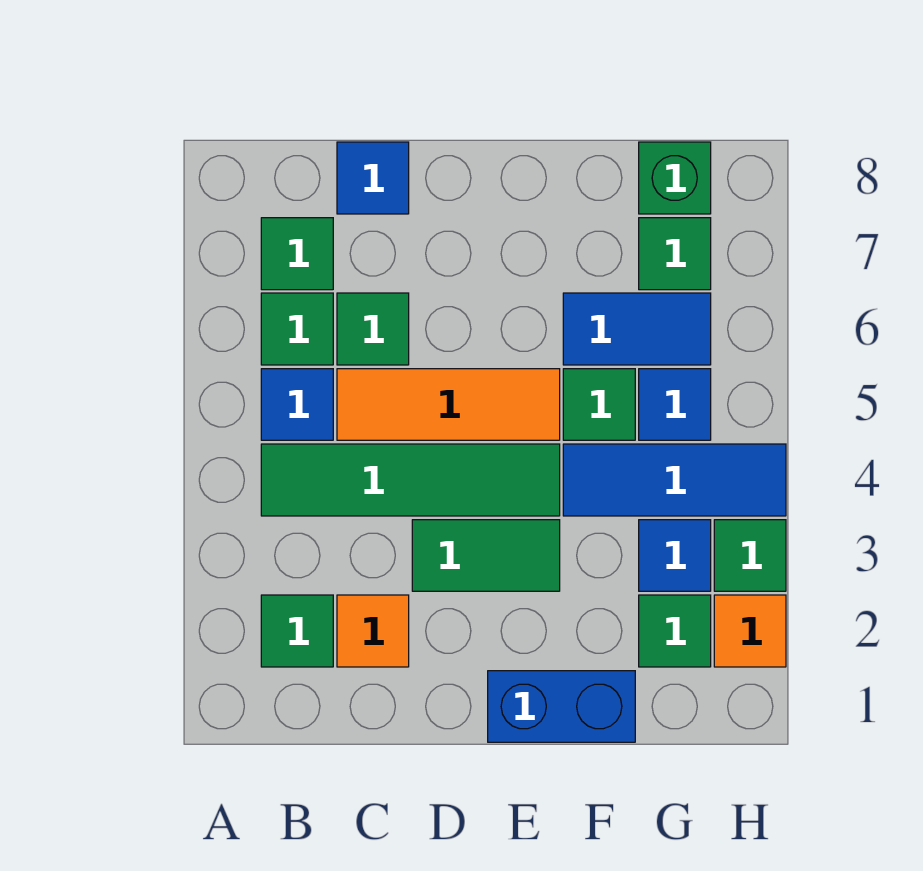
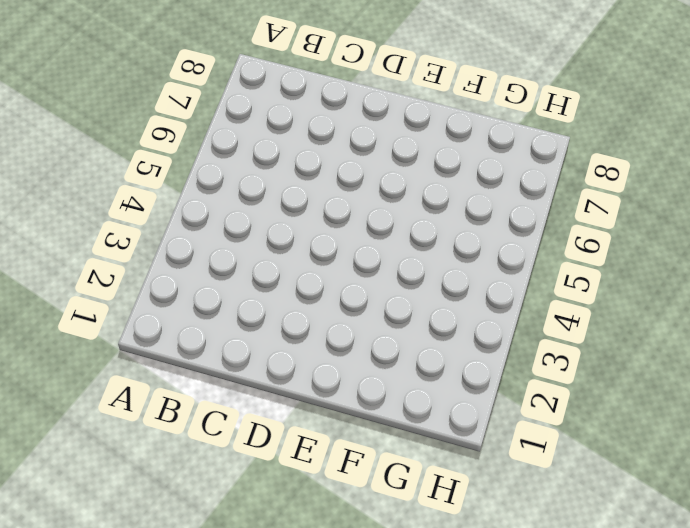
none -> green tile B2 level 1
none -> green tile B4:E4 level 1
none -> blue tile B5 level 1

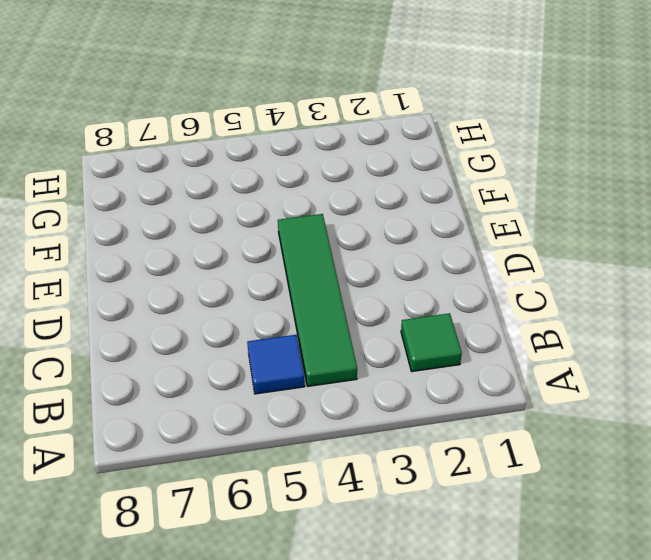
none -> green tile B6 level 1
none -> green tile B7 level 1
none -> orange tile C2 level 1

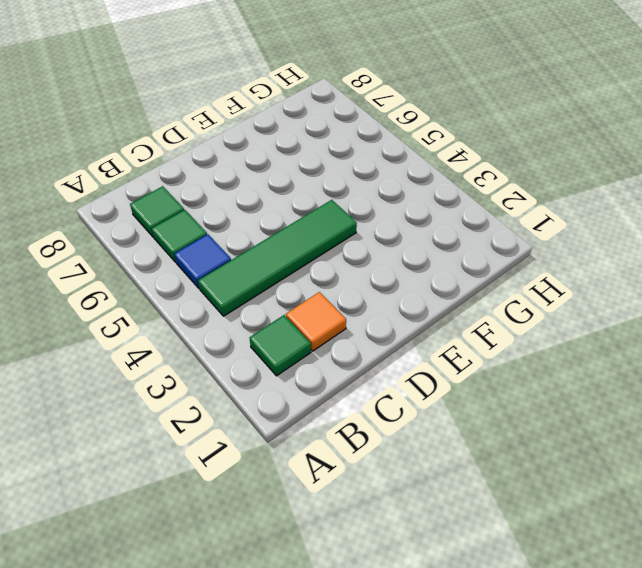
none -> orange tile C5:E5 level 1
none -> green tile C6 level 1
none -> blue tile C8 level 1

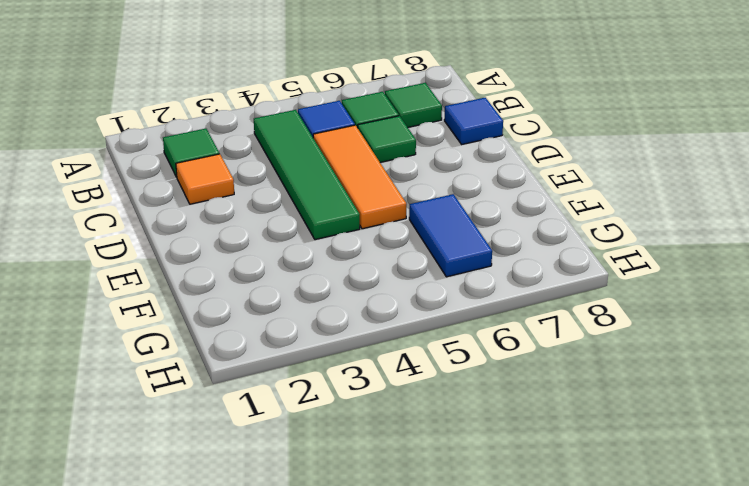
none -> green tile D3:E3 level 1
none -> blue brick E1:F1 level 1
none -> blue tile F4:H4 level 1

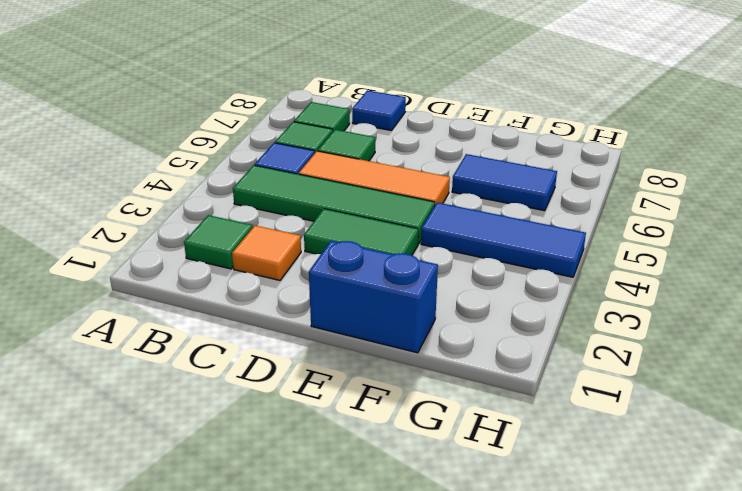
none -> green tile F5 level 1
none -> green tile G2 level 1
none -> blue tile G3 level 1

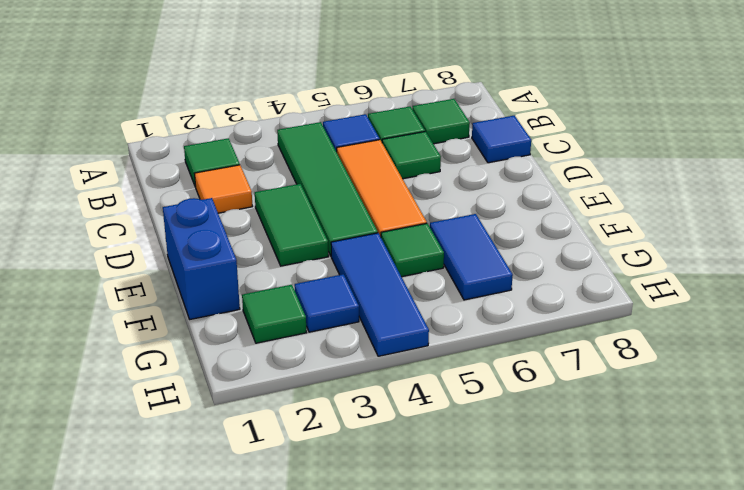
none -> blue tile G5 level 1
none -> green tile G7 level 1
none -> green brick G8 level 1

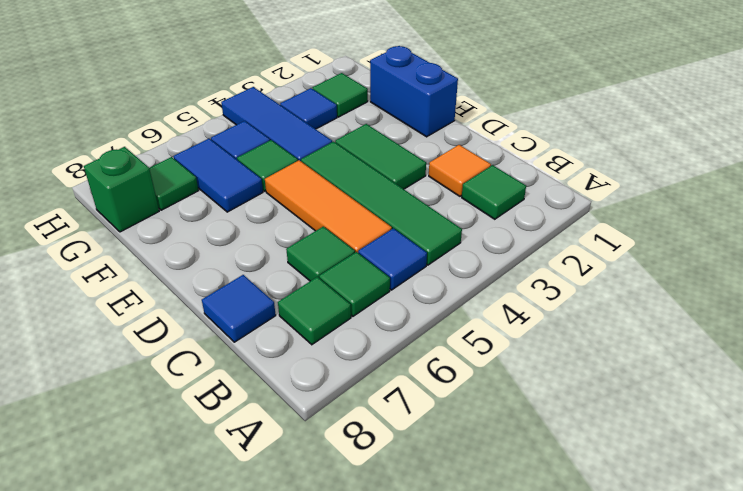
none -> orange tile H2 level 1
none -> green tile H3 level 1

